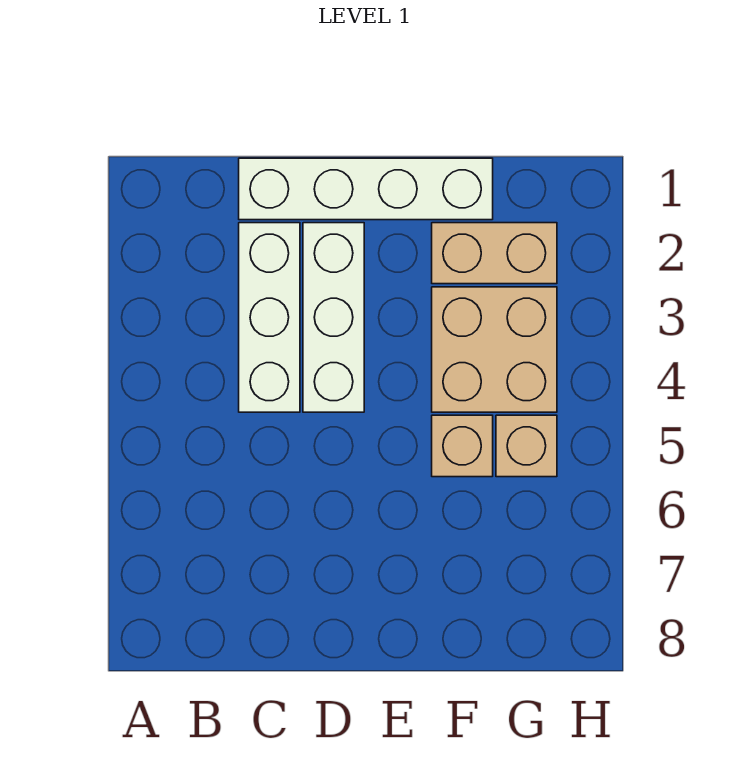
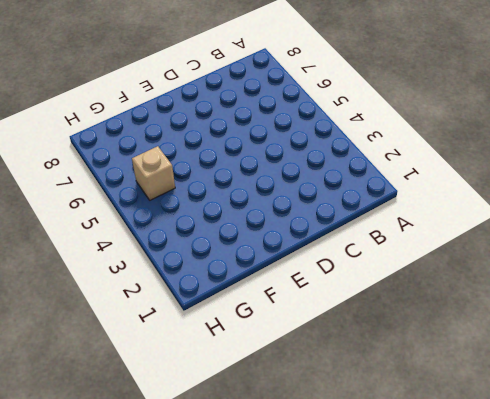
none -> white brick C1:F1 level 1
none -> white brick C2:C4 level 1

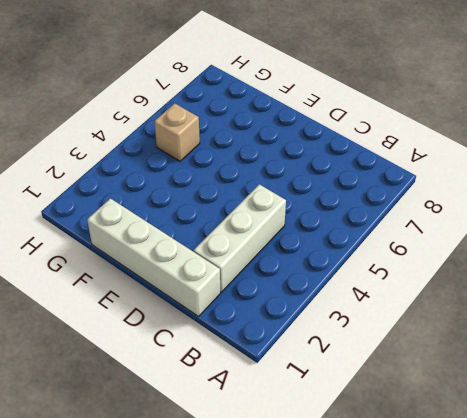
none -> white brick D2:D4 level 1
none -> tan brick F2:G2 level 1

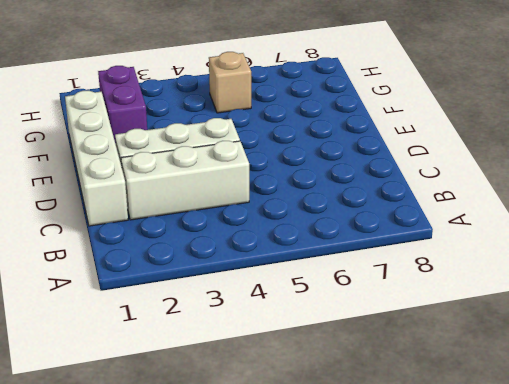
purple brick F2:G2 level 1 -> tan brick F2:G2 level 1
none -> tan brick F3:G4 level 1
none -> tan brick F5 level 1

